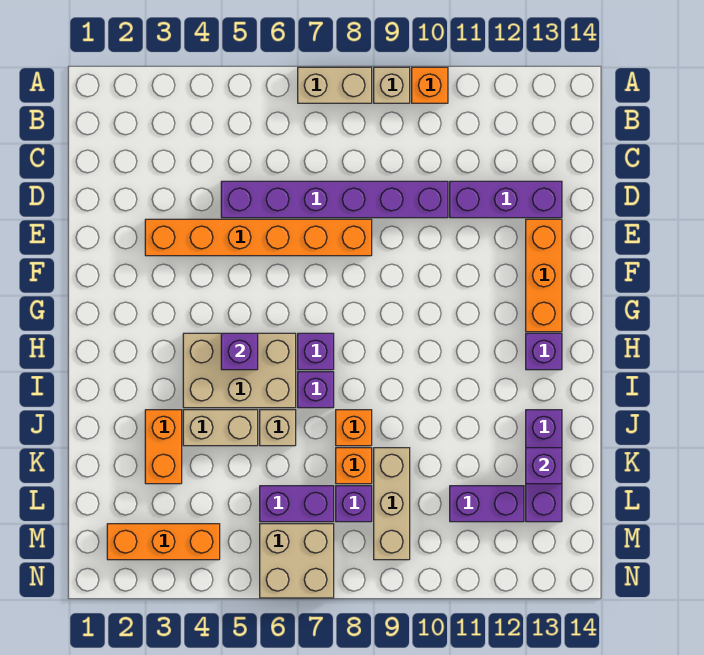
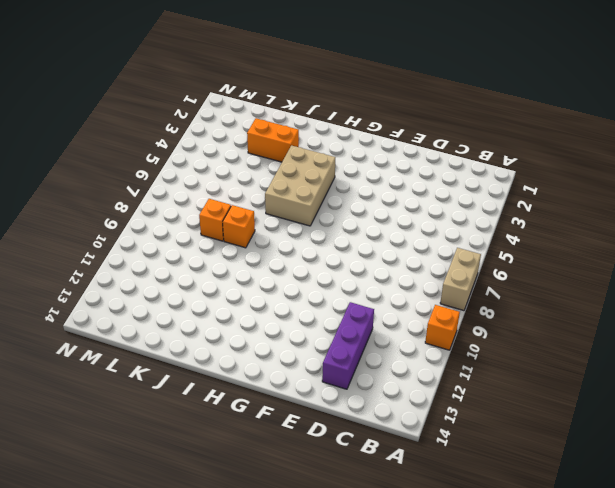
none -> tan brick A9 level 1
none -> purple brick D5:D10 level 1
none -> orange brick E3:E8 level 1

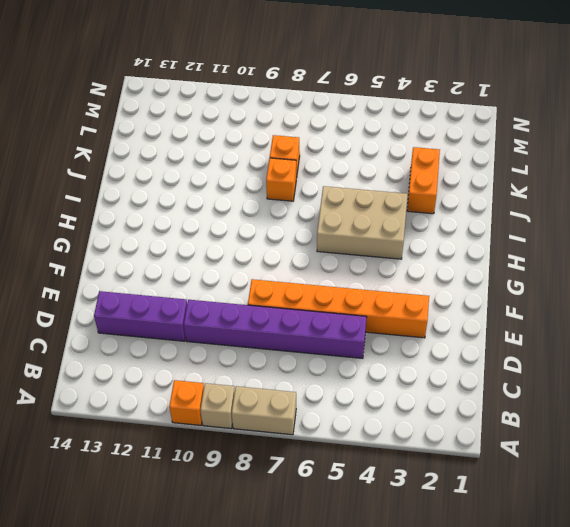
none -> orange brick E13:G13 level 1
none -> purple brick H7 level 1
none -> purple brick H13 level 1

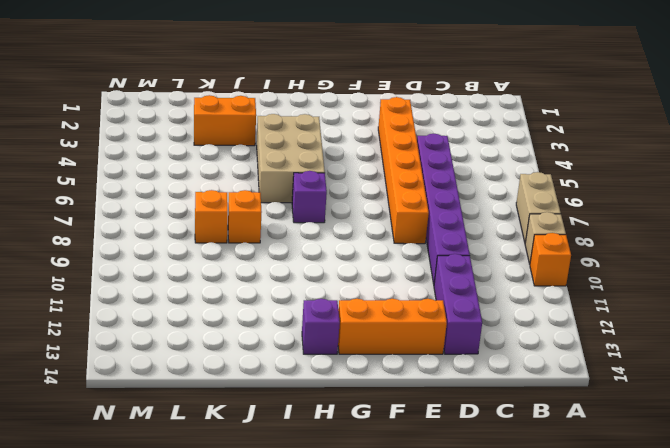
none -> purple brick I7 level 1
none -> tan brick J4:J5 level 1
none -> tan brick J6 level 1

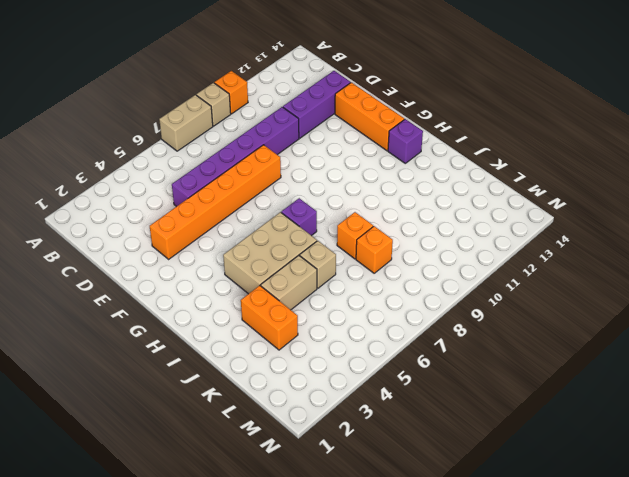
none -> purple brick I7 level 1
none -> purple brick J13:L13 level 1
none -> tan brick K9:M9 level 1

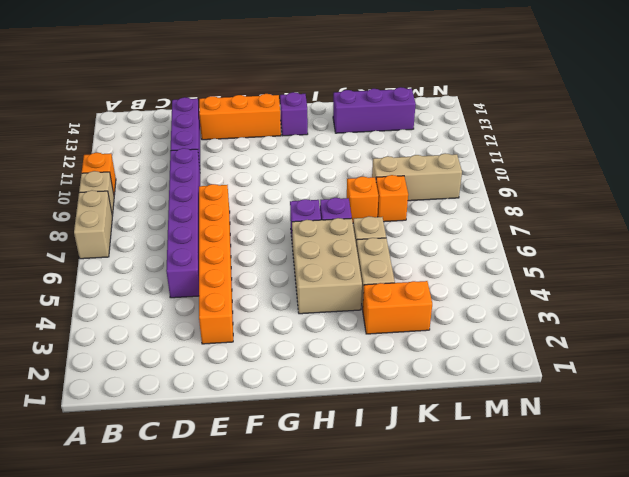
none -> purple brick L6:L7 level 1
none -> purple brick L8 level 1
none -> purple brick L11:L12 level 1

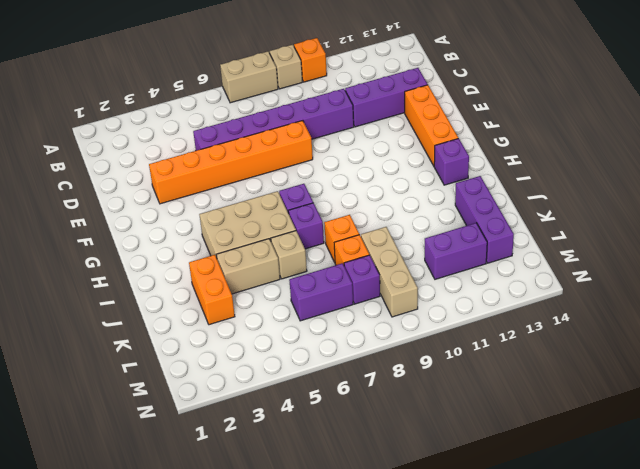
none -> orange brick M2:M4 level 1
none -> tan brick M6:N7 level 1
none -> purple brick H5 level 2

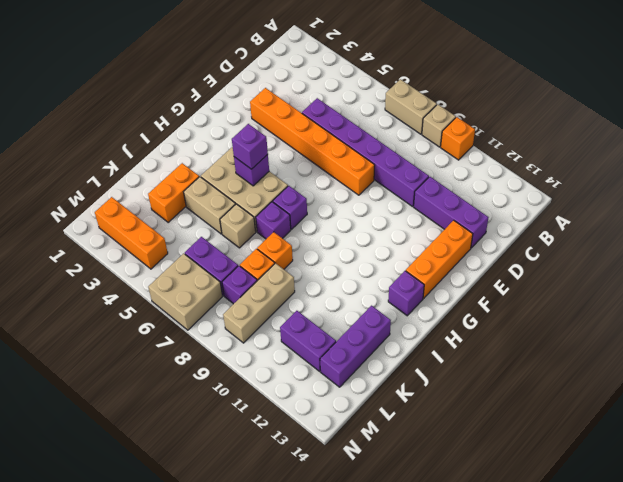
purple brick H5 level 3 -> purple brick K13 level 2

